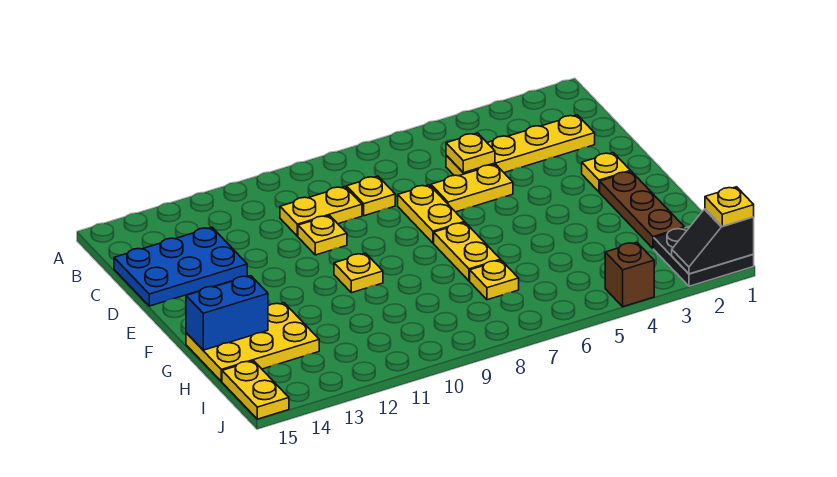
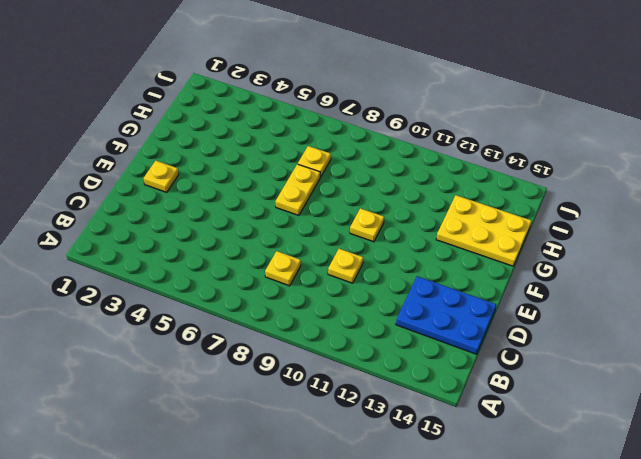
none -> yellow plate C2:C5 level 1
none -> yellow plate C9:C10 level 1
none -> yellow plate D5:D6 level 1

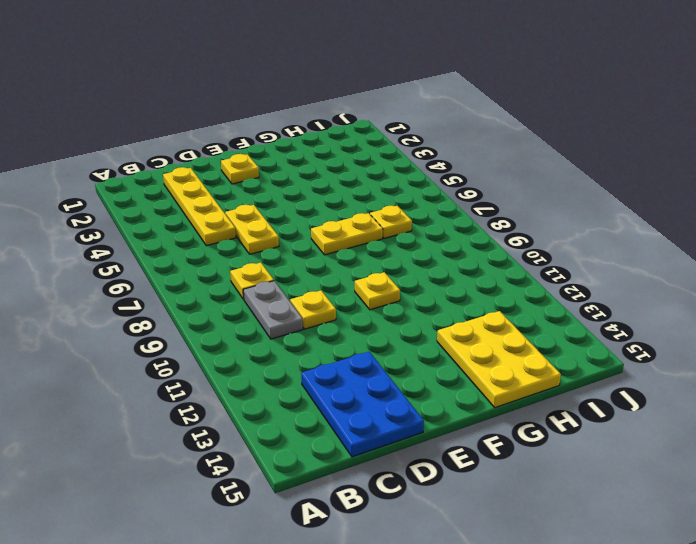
grey plate C9:C10 level 1 -> yellow plate C9:C10 level 1
none -> yellow plate D7:E7 level 1
none -> brown plate F2:H2 level 1
none -> black plate I1:J2 level 1

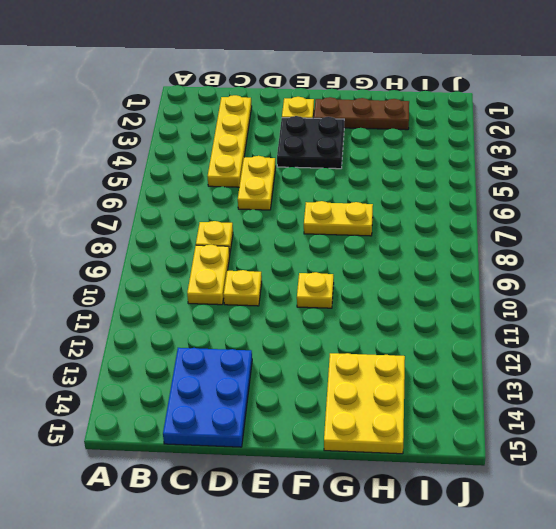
black plate E3:F4 level 1 -> black plate I1:J2 level 1
none -> yellow plate D7:E7 level 1
none -> yellow plate H7 level 1
none -> yellow plate I15:J15 level 1

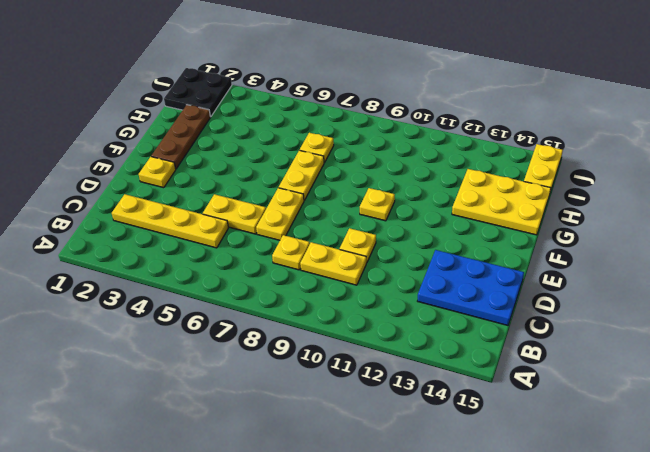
none -> brown brick J4 level 1
none -> yellow plate C5 level 2
none -> blue brick G14:G15 level 2

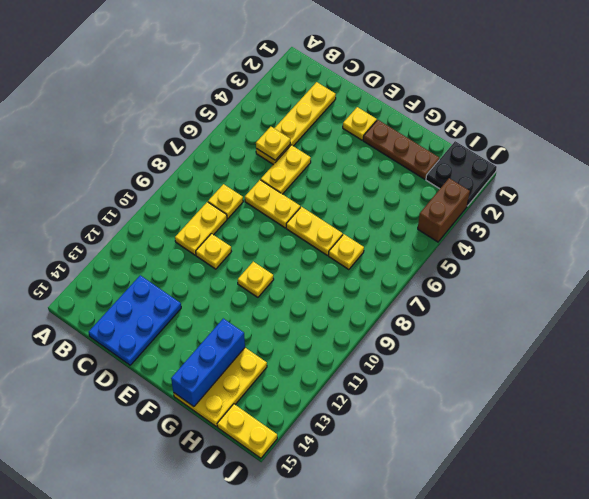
blue brick G13:G15 level 2 -> blue brick G14:G15 level 2
brown brick J3:J4 level 1 -> brown brick J4 level 1
none -> black slope J1:J2 level 2 top 1
none -> yellow plate J1 level 3

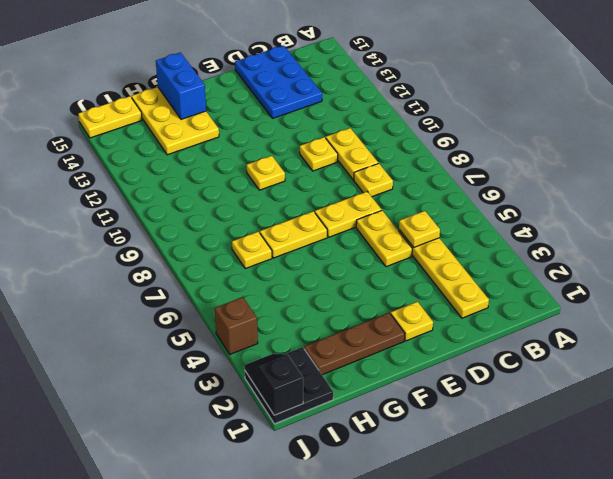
none -> yellow plate J1 level 3

